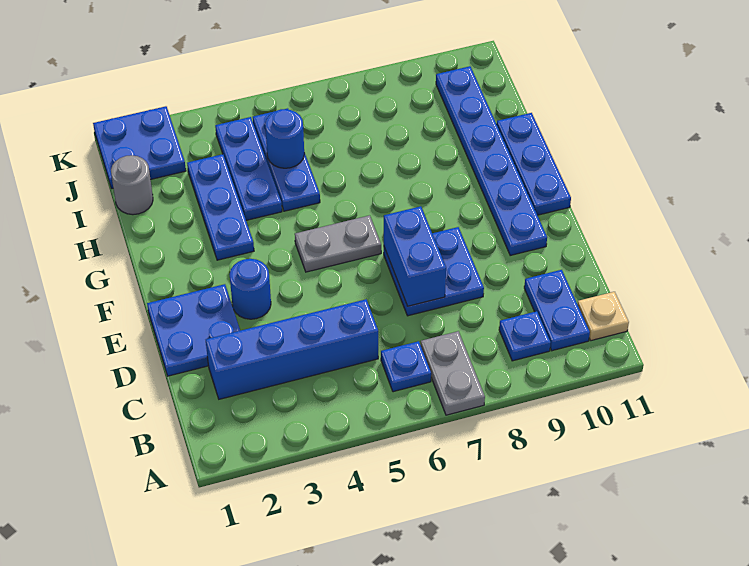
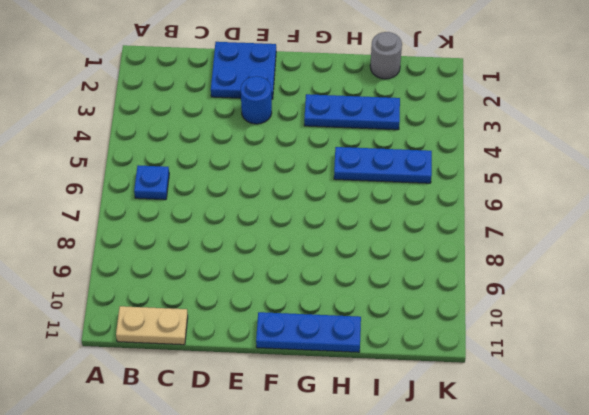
tan plate B11:C11 level 1 -> tan plate B11 level 1
none -> grey plate A7:B7 level 1
none -> blue plate B9 level 1
none -> blue plate B10:C10 level 1

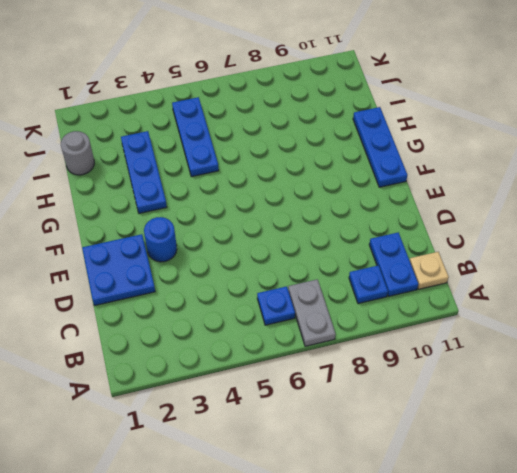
none -> blue brick C2:C5 level 1
none -> blue plate D7:E8 level 1
none -> blue plate E10:J10 level 1

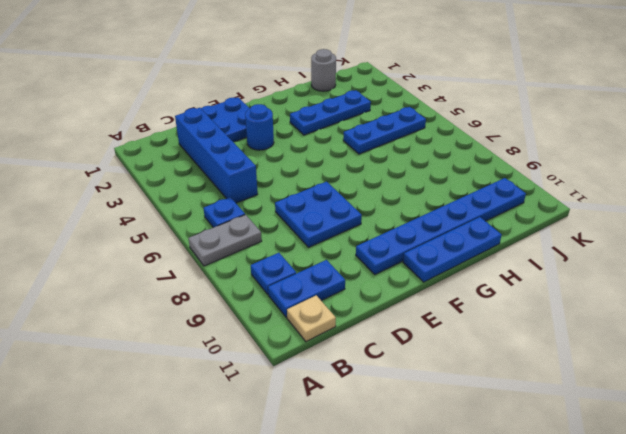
none -> grey plate F5:F6 level 1
none -> blue plate H4:J4 level 1
none -> blue plate J1:K2 level 1

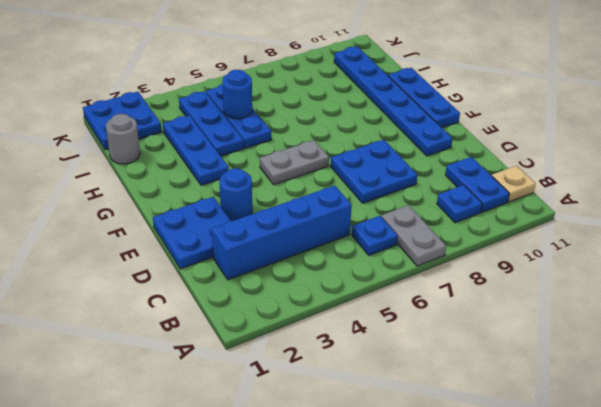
none -> blue brick D7:E7 level 2

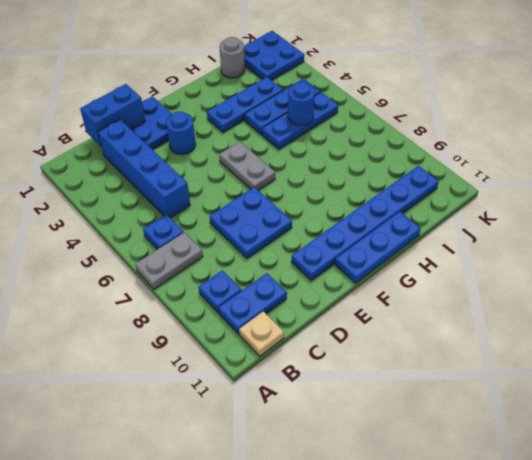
blue brick C1:D1 level 2 -> blue brick D7:E7 level 2

